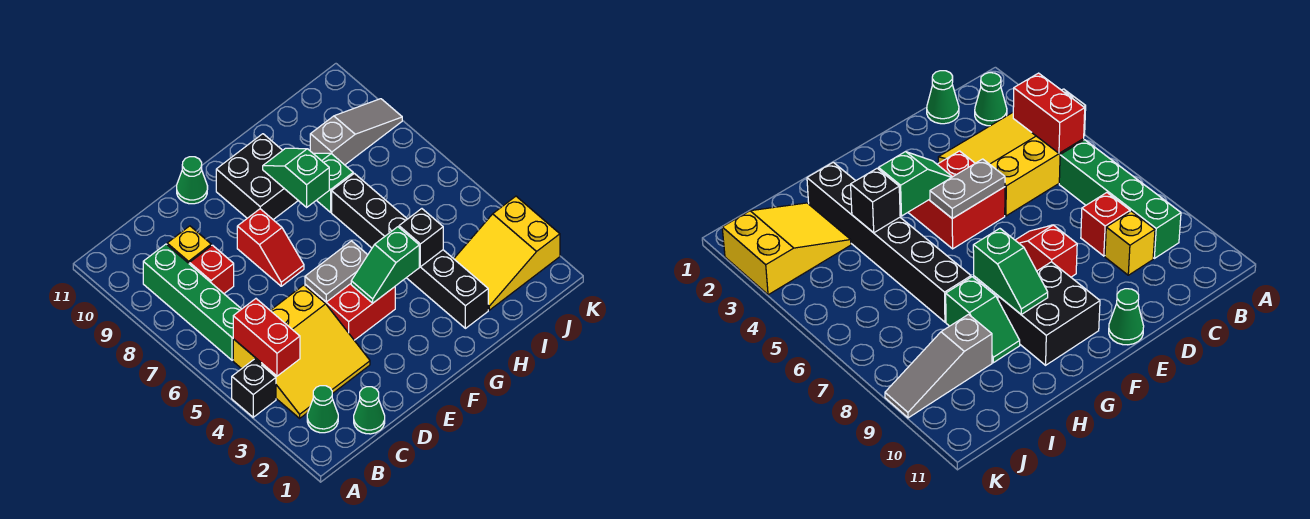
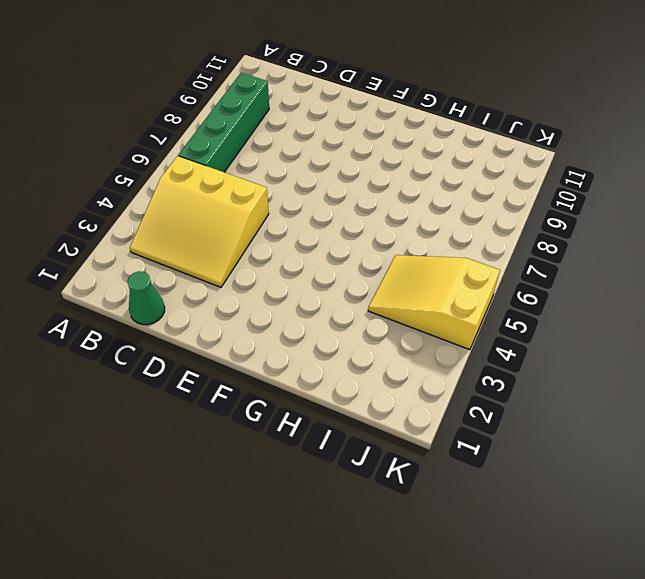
yellow slope I4:K5 level 1 top K -> yellow slope I2:K3 level 1 top K
none -> black brick A4 level 1
none -> green cone B2 level 1
none -> red brick C8 level 1

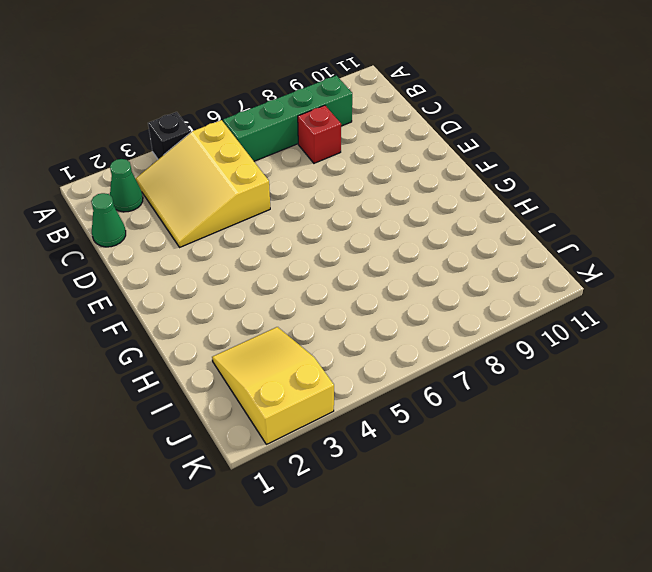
none -> yellow brick C9 level 1
none -> red brick E4:F5 level 1
none -> red slope E7:E8 level 1 top 8

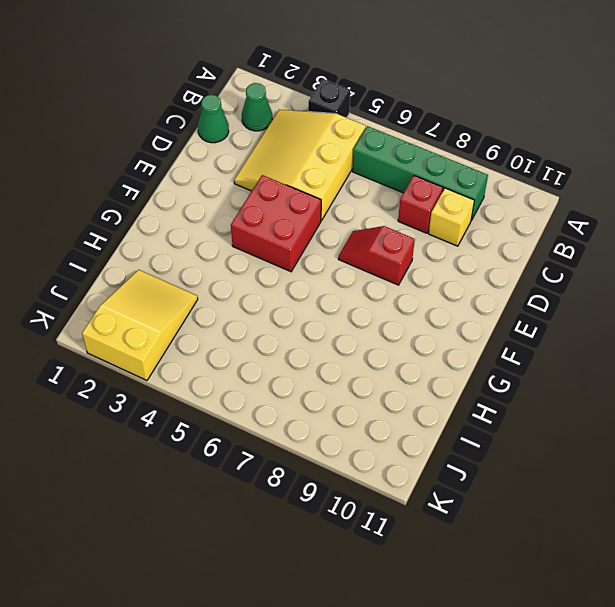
none -> green cone E11 level 1
none -> black brick F9:G10 level 1
none -> black brick H2:H7 level 1

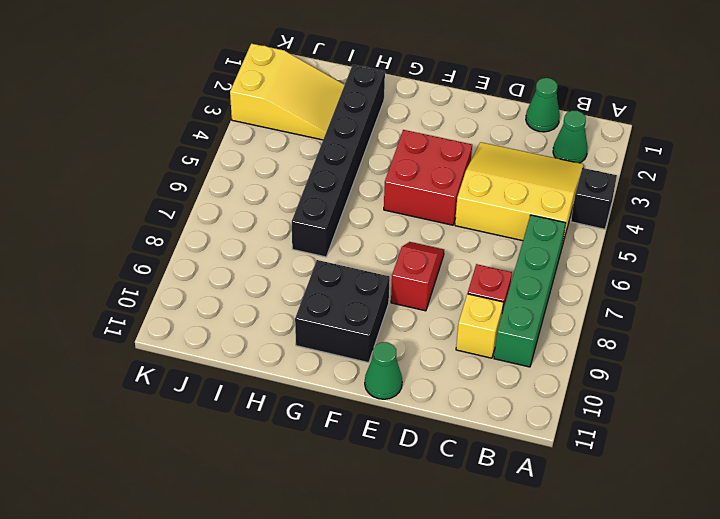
none -> green slope H8:H9 level 1 top 8
none -> grey slope I9:K9 level 1 top I
none -> red brick B4:B5 level 2

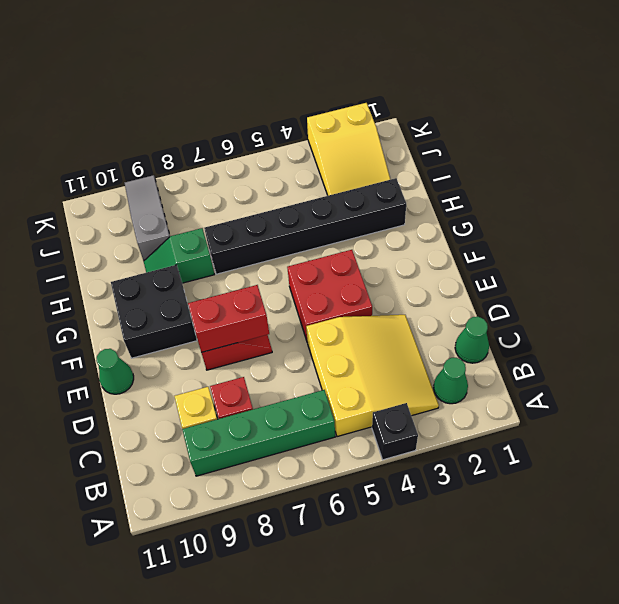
red brick E7:E8 level 2 -> red brick B4:B5 level 2
none -> grey plate E5:F5 level 2
none -> green slope F4:G4 level 2 top G
none -> green slope G8:G9 level 2 top 8

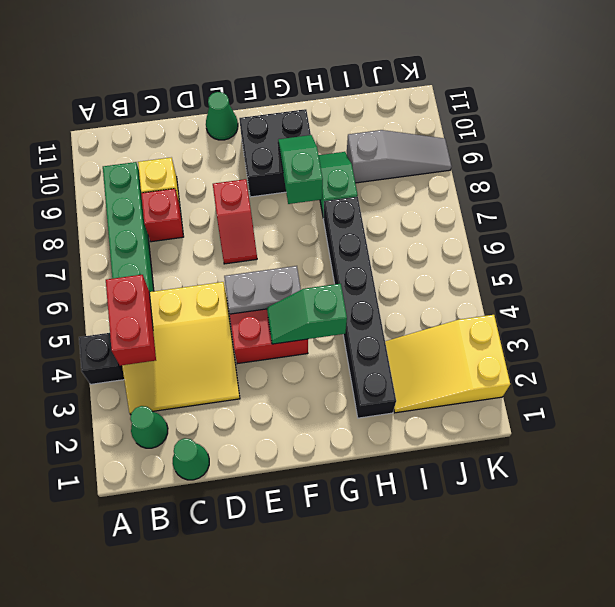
none -> black brick H4 level 2

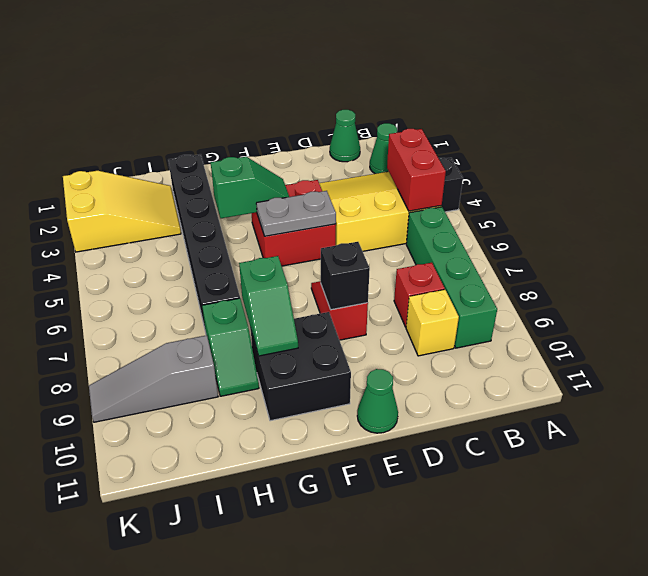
black brick E8 level 2 -> black brick H4 level 2

